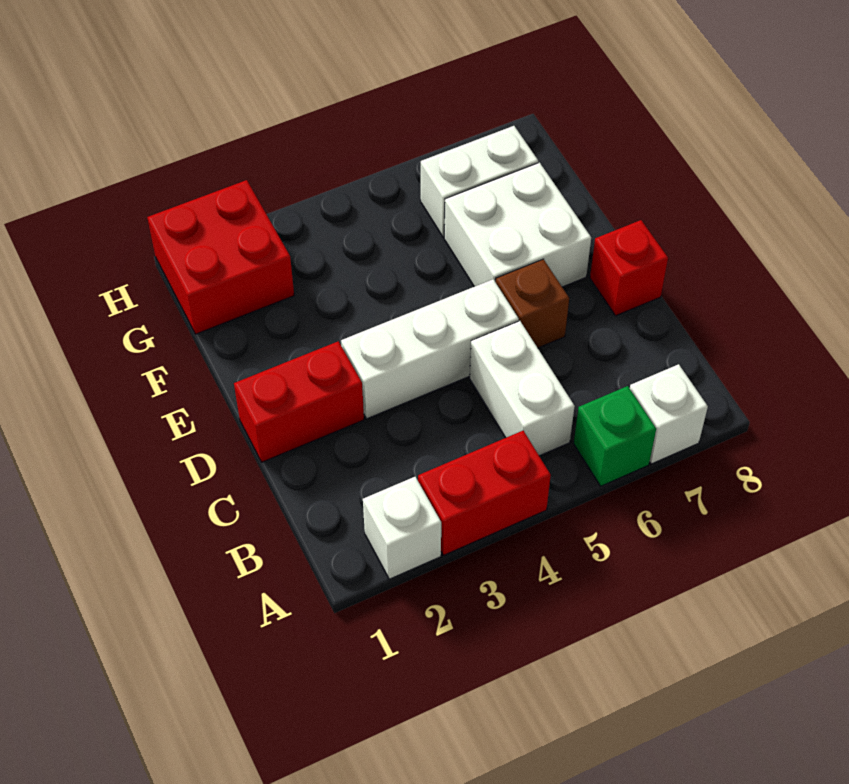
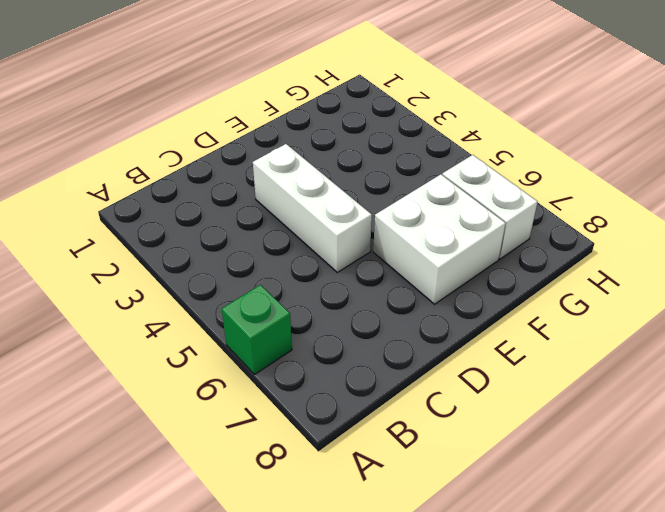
none -> white brick A2 level 1
none -> red brick A3:A4 level 1
none -> white brick A7 level 1

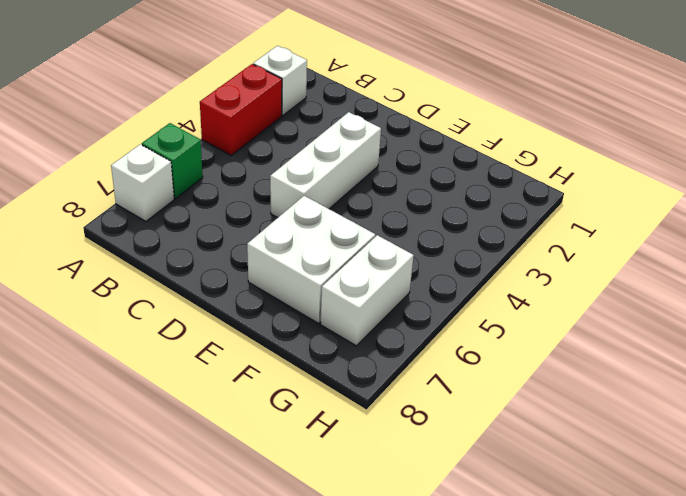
none -> white brick B5:C5 level 1
none -> red brick D1:D2 level 1
none -> brown brick D6 level 1

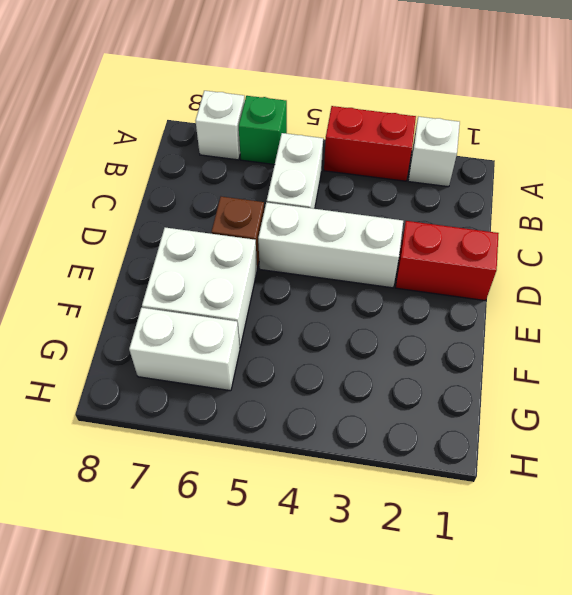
none -> red brick D8 level 1
none -> red brick G1:H2 level 1

